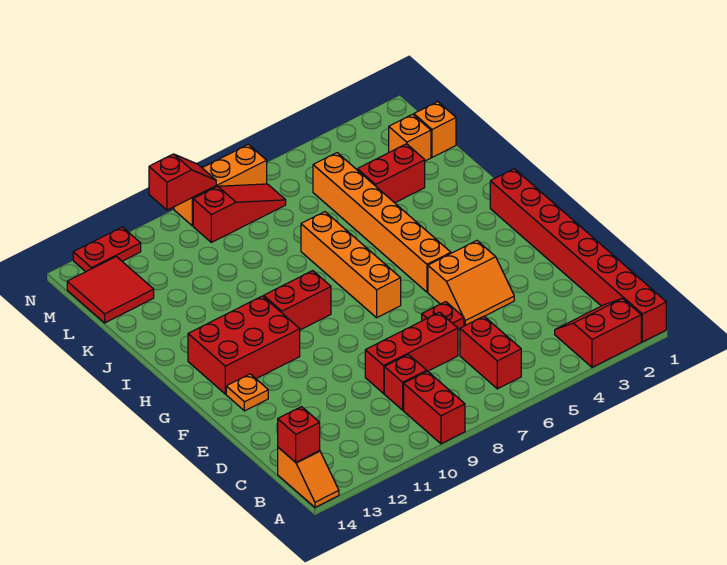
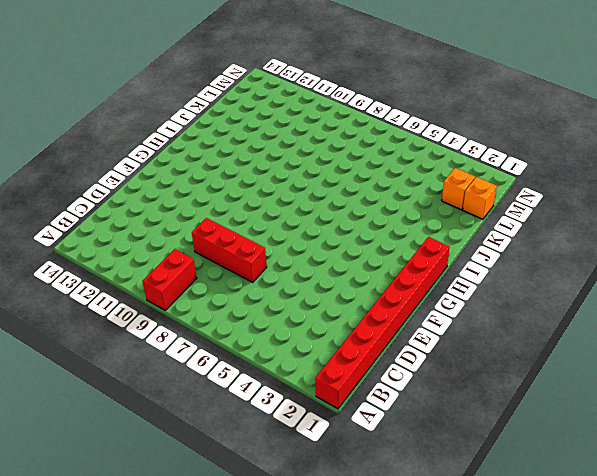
none -> red slope A2:B3 level 1 top A
none -> orange slope A14:B14 level 1 top B
none -> red brick B6:C6 level 1

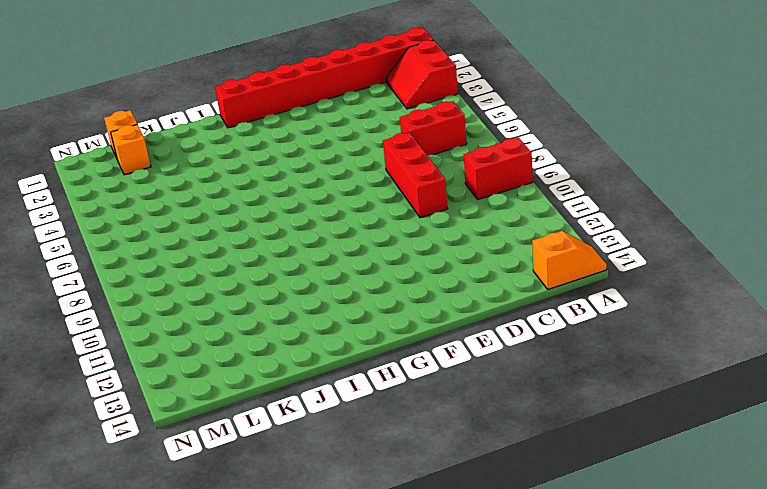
none -> red brick C9 level 1
none -> orange slope E4:F5 level 1 top F
none -> red plate E6 level 1

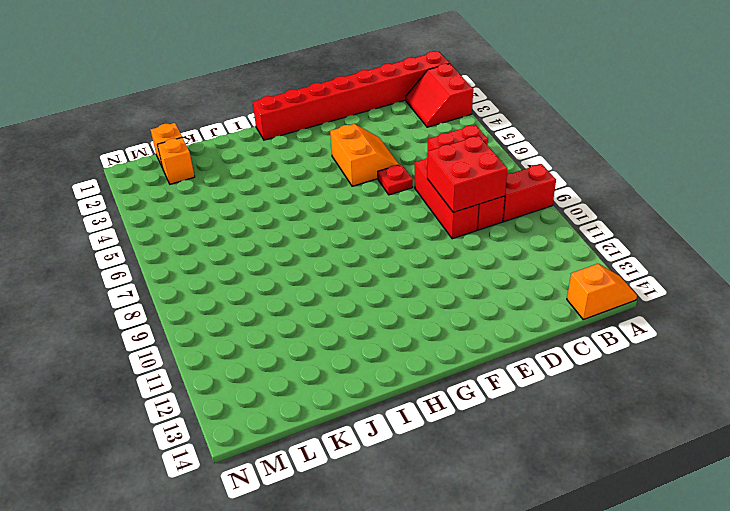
red brick C8:D9 level 2 -> none
none -> orange plate F13 level 1
none -> orange brick G5:L5 level 1
none -> orange brick G7:J7 level 1

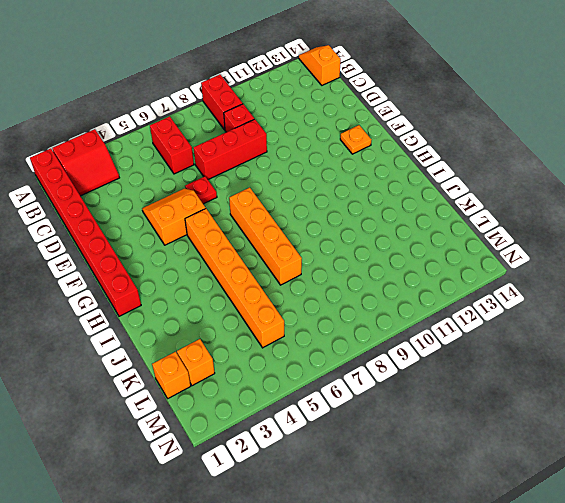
none -> red brick G11:H13 level 1
none -> red brick H9:H10 level 1
none -> red brick K3:K4 level 1

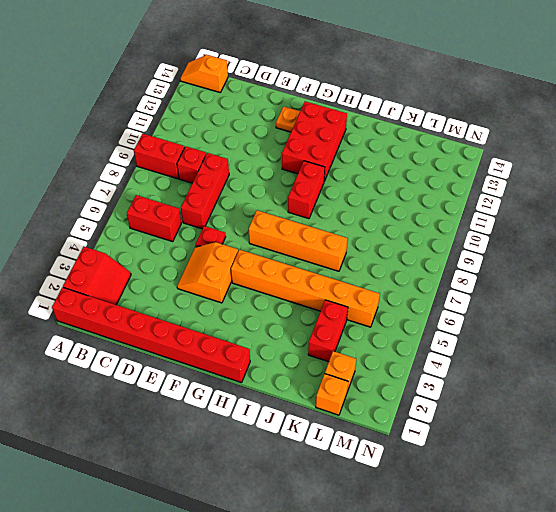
none -> red tile L13:M14 level 1
none -> red slope M7:M9 level 1 top 9
none -> orange brick N7:N9 level 1

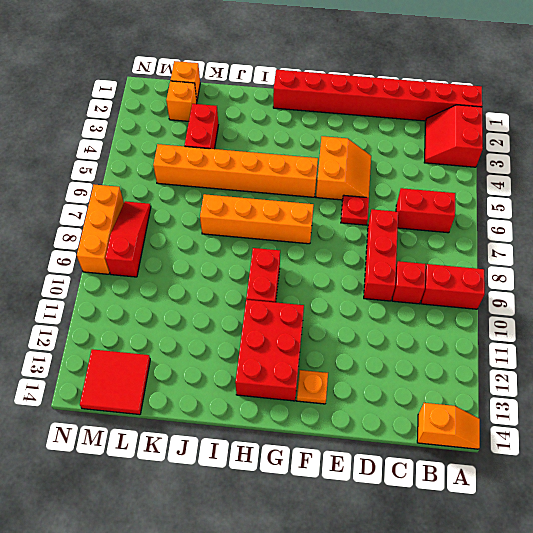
none -> red plate N12:N13 level 1
none -> red brick B14 level 2
none -> red slope N9:N10 level 2 top 10

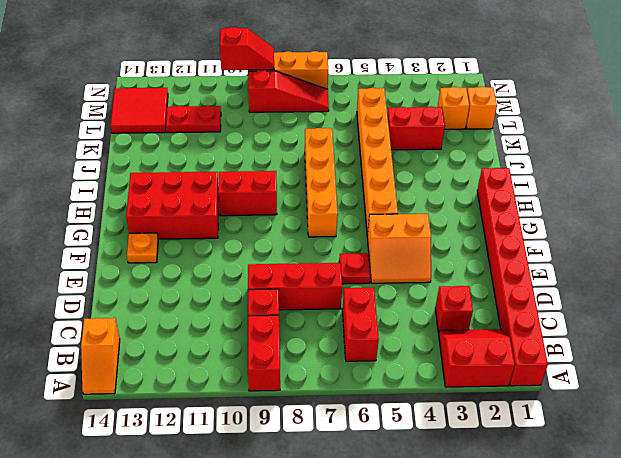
red brick C3 level 1 -> red brick B14 level 2
red plate L11:L12 level 1 -> red plate N12:N13 level 1

